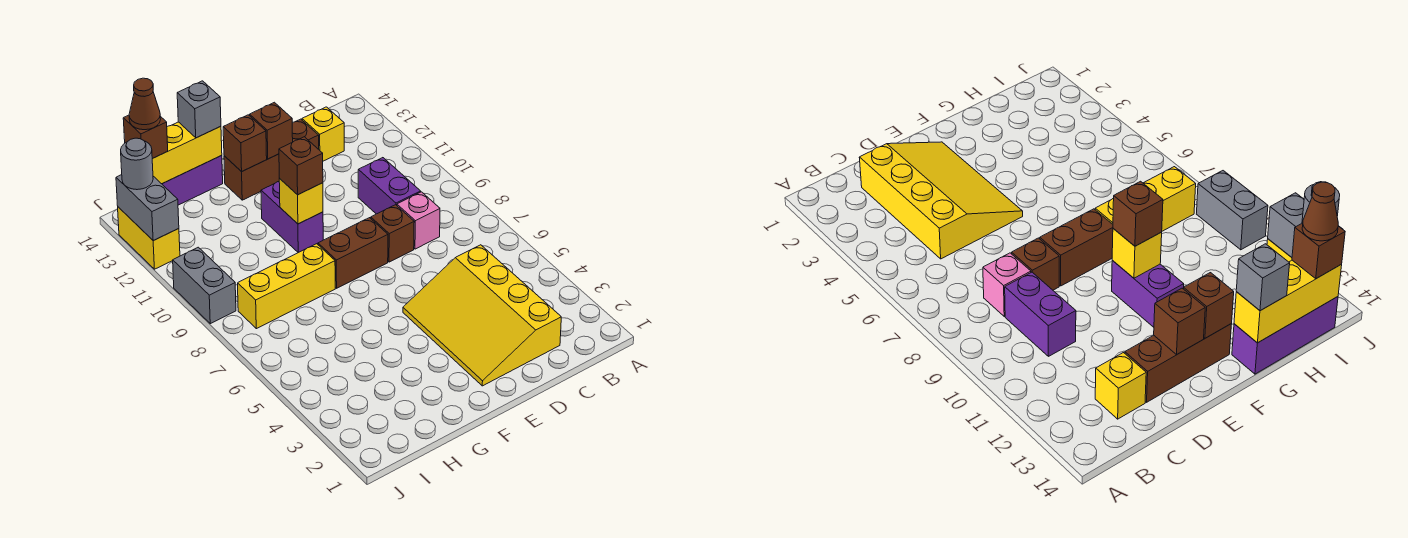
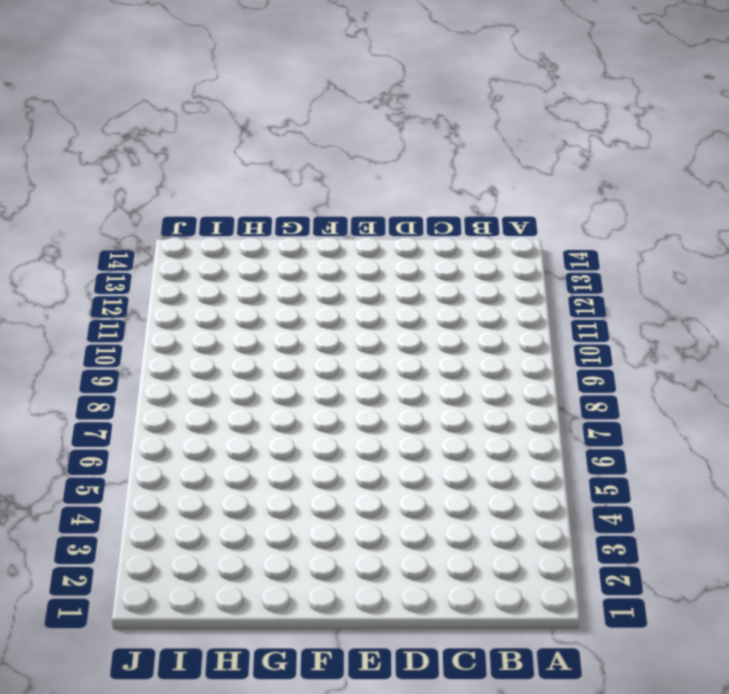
none -> yellow slope C2:E5 level 1 top C
none -> pink brick C8 level 1
none -> purple brick C9:C10 level 1

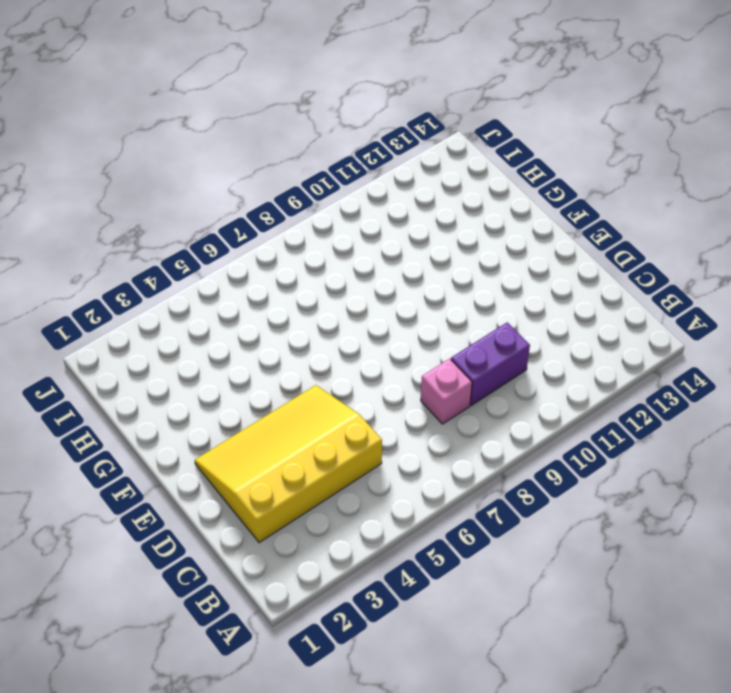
none -> yellow brick C13 level 1
none -> brown brick D8 level 1
none -> brown brick D13:F13 level 1

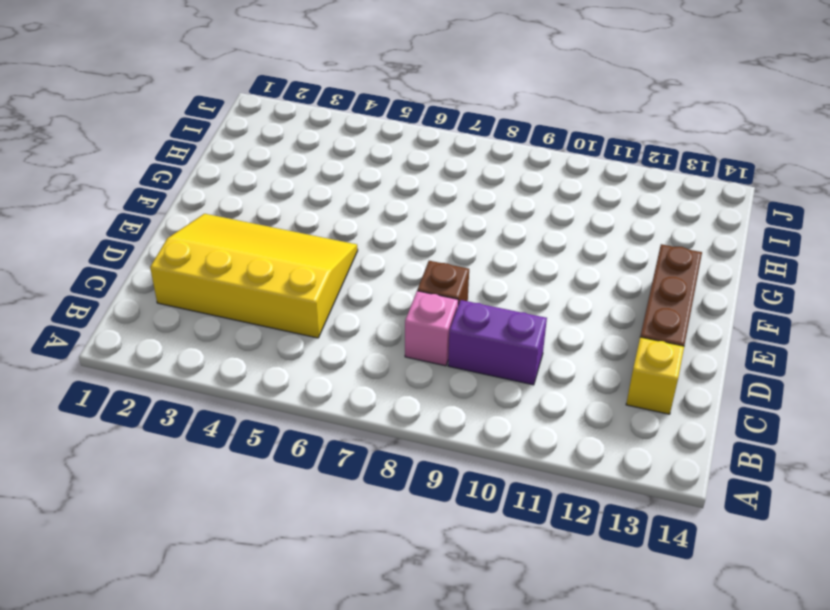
none -> brown brick E8:F8 level 1
none -> purple brick F10:F11 level 1
none -> yellow brick G8:I8 level 1

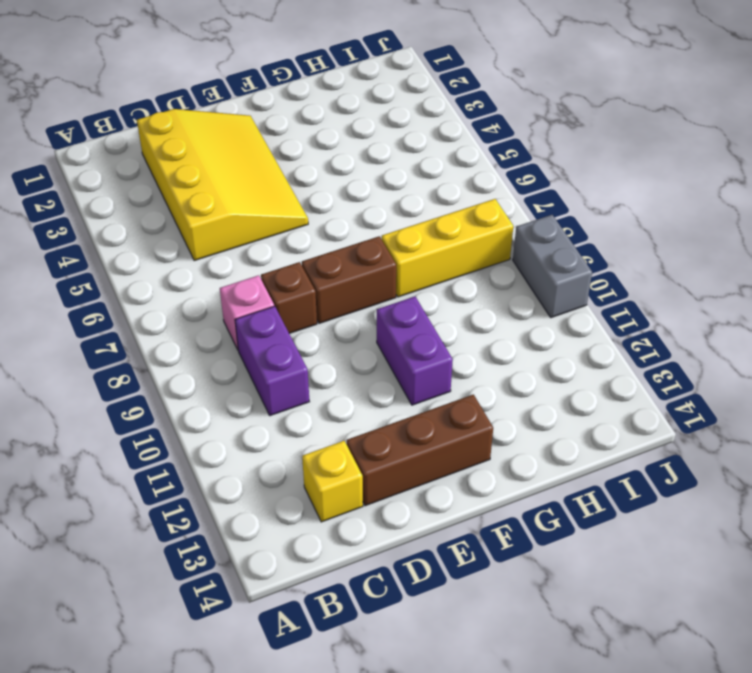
none -> purple brick G14:I14 level 1
none -> yellow brick J12:J13 level 1
none -> brown brick E13 level 2

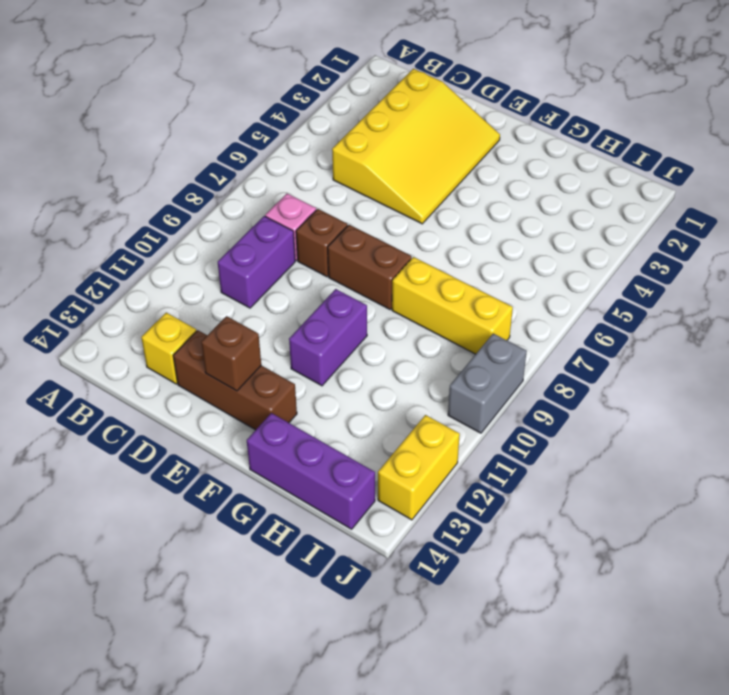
none -> yellow brick F10 level 2
none -> brown brick F13 level 2
none -> yellow brick G14:I14 level 2

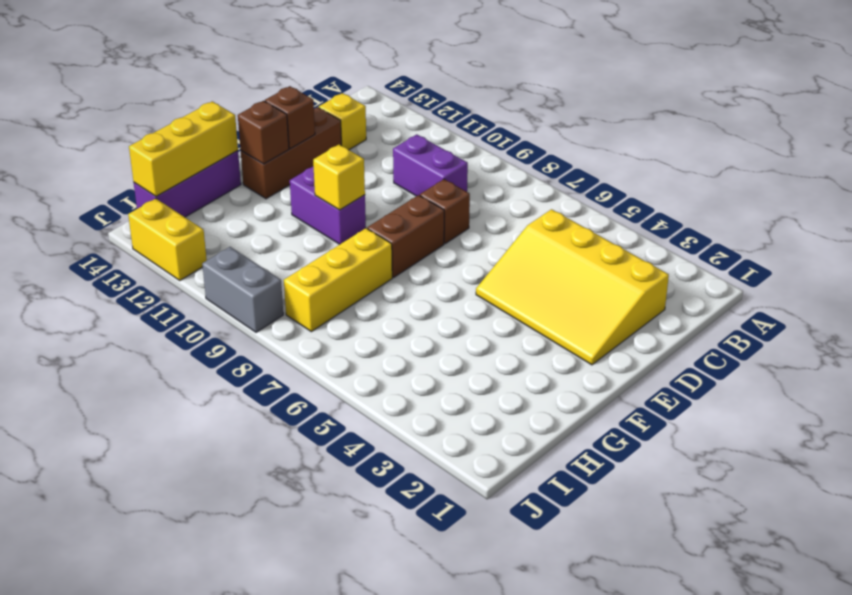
none -> pink brick C8 level 1
none -> grey brick J12:J13 level 2
none -> brown brick F10 level 3

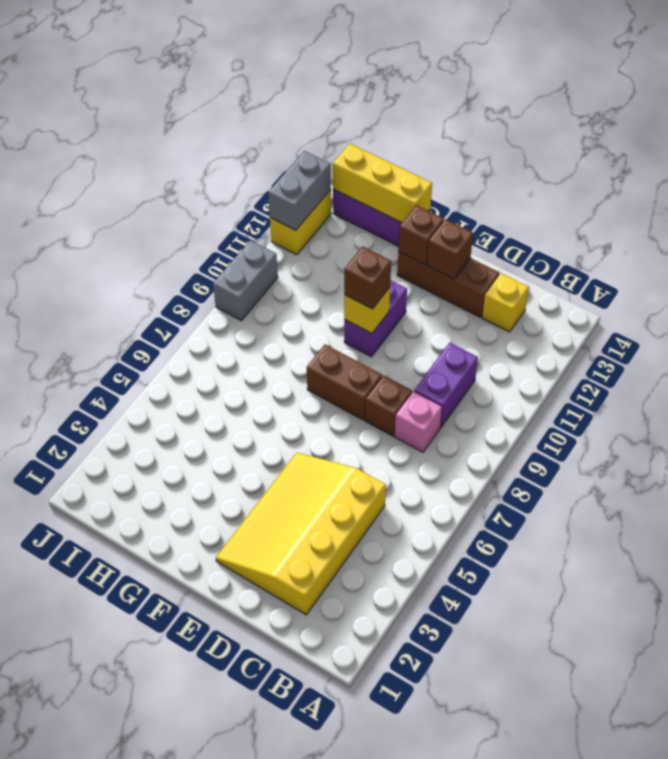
none -> yellow brick G8:I8 level 1
none -> grey brick G14 level 3
none -> brown brick I14 level 3

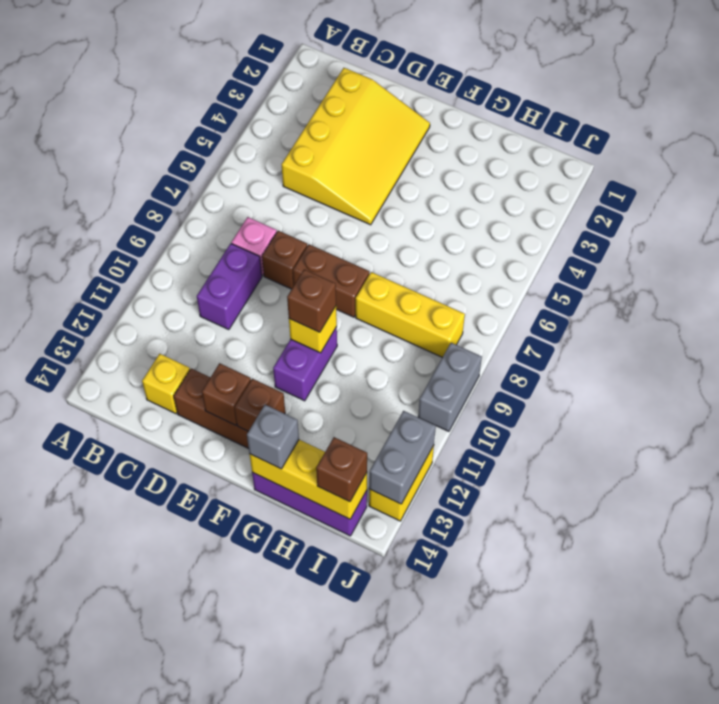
none -> grey round brick J13 level 3
none -> brown cone I14 level 4

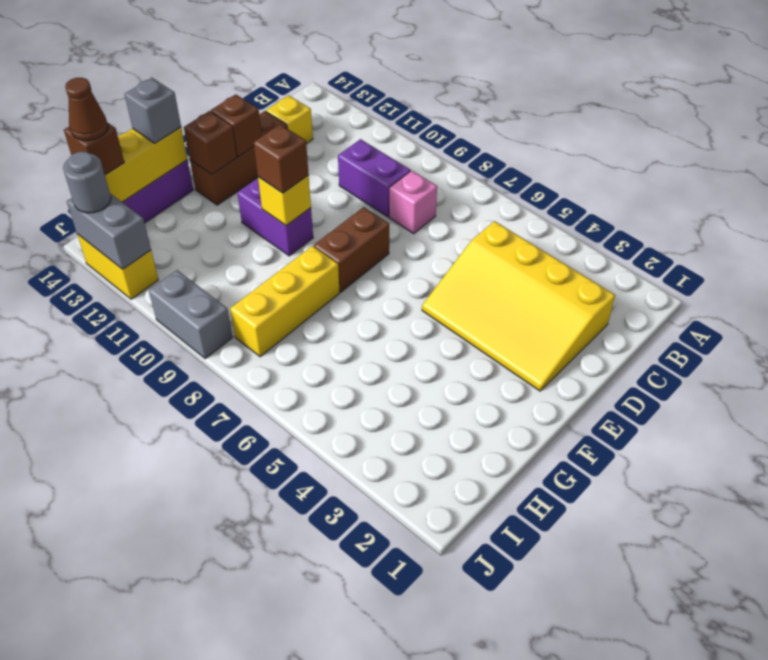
none -> brown brick D8 level 1

